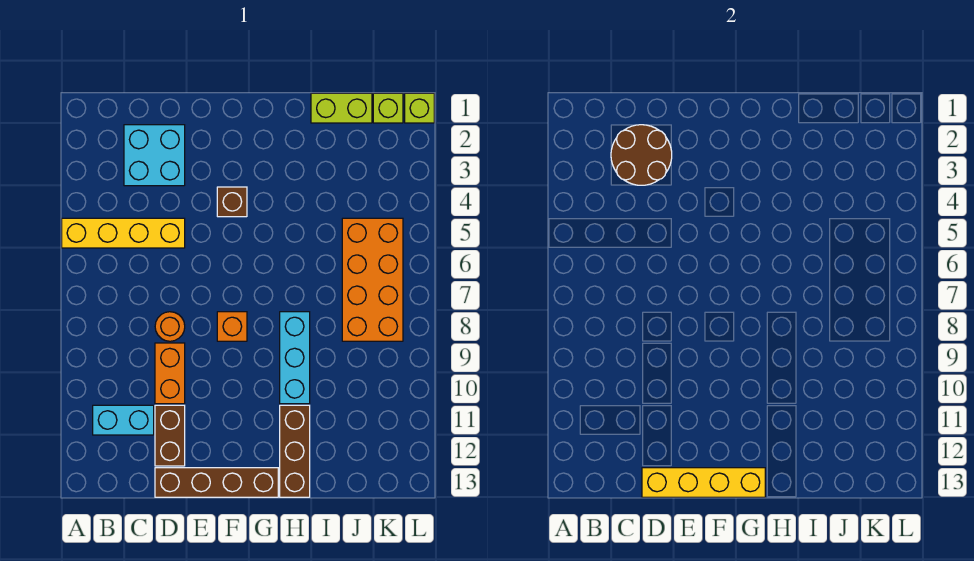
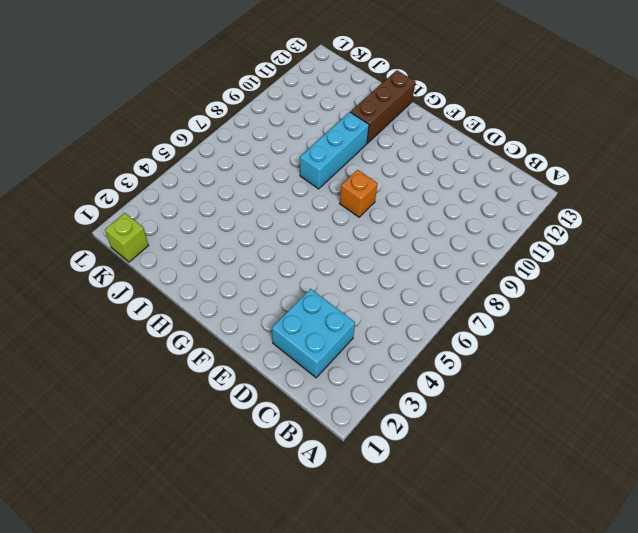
none -> yellow brick A5:D5 level 1
none -> cyan brick B11:C11 level 1
none -> orange round brick D8 level 1

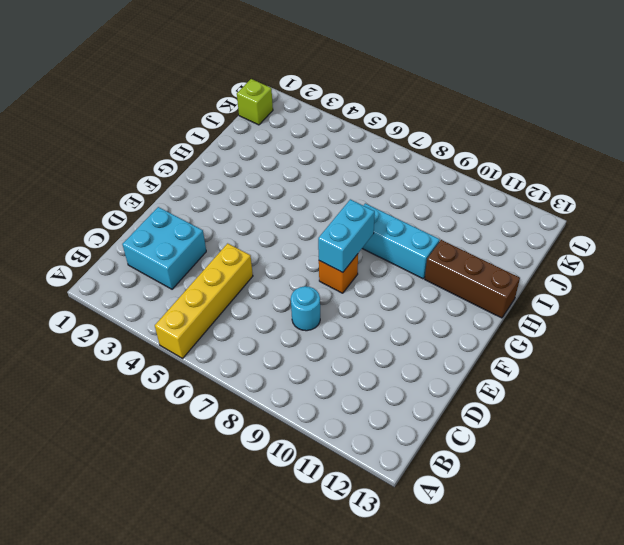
cyan round brick D8 level 1 -> orange round brick D8 level 1
cyan brick F8:G8 level 2 -> cyan brick B11:C11 level 1
none -> orange brick D9:D10 level 1
none -> brown brick D11:D12 level 1
none -> brown brick D13:G13 level 1

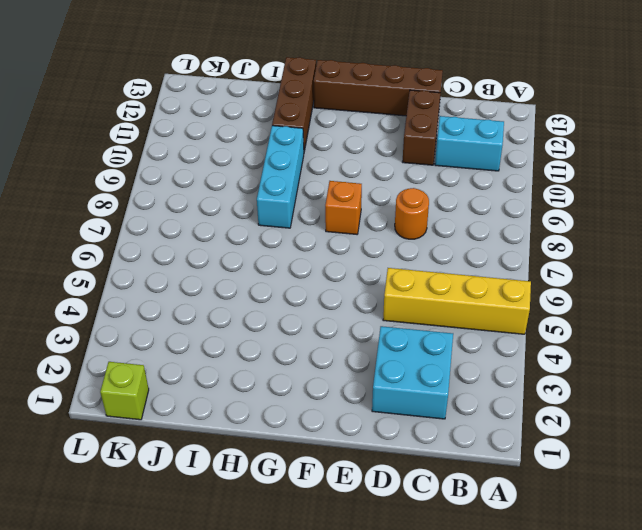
none -> orange brick D9:D10 level 1
none -> brown brick F4 level 1
none -> lime brick I1:J1 level 1

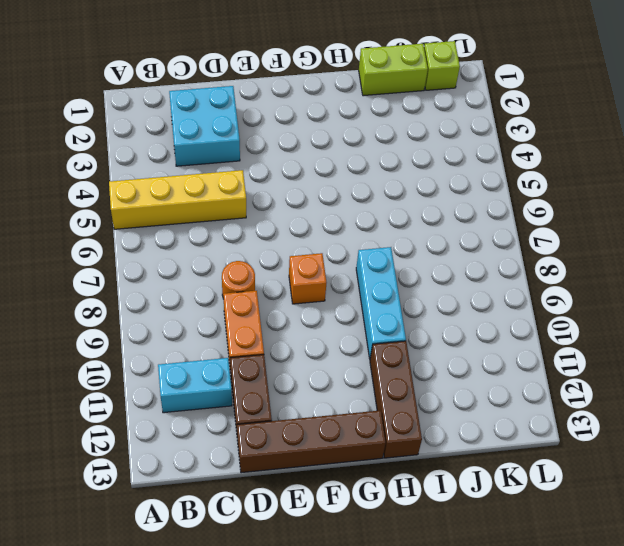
none -> brown brick F4 level 1
none -> orange brick J5:K8 level 1
none -> lime brick L1 level 1

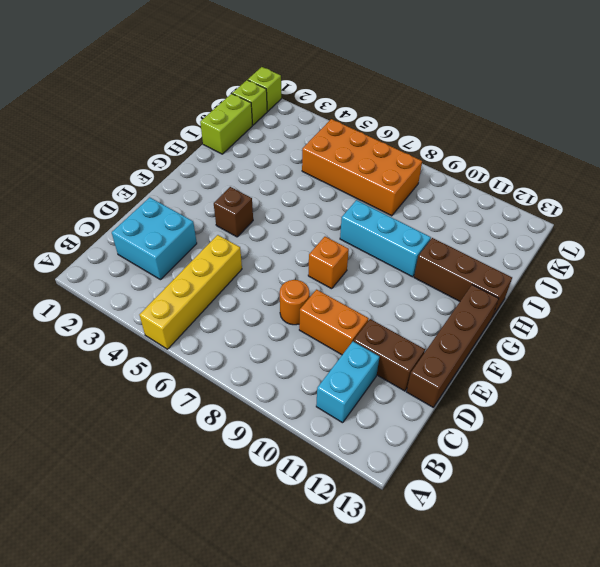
none -> brown round brick C2:D3 level 2
none -> yellow brick D13:G13 level 2

